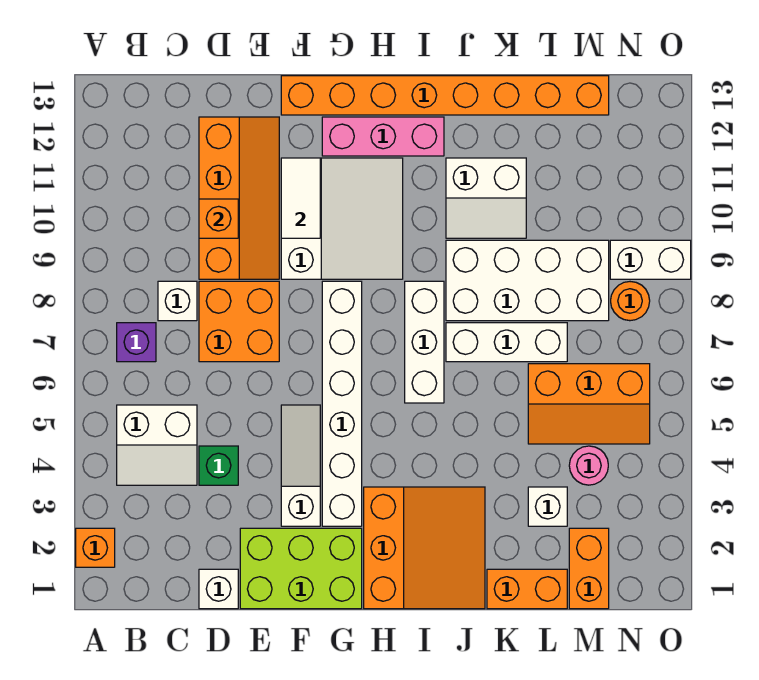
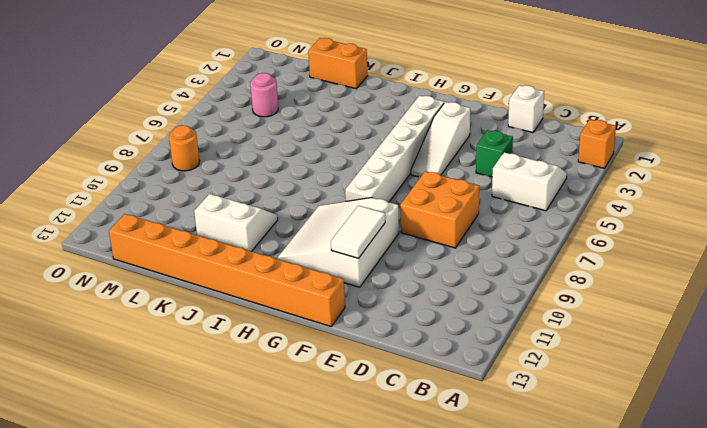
none -> purple brick B7 level 1
none -> white brick C8 level 1
none -> orange slope D9:E12 level 1 top D

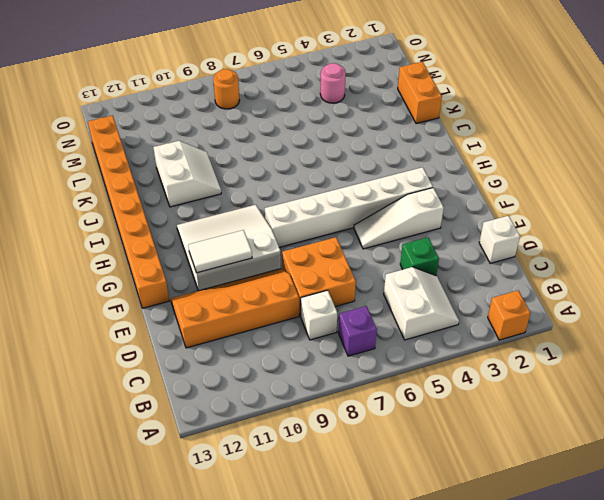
none -> lime brick E1:G2 level 1
none -> pink brick G12:I12 level 1
none -> orange slope H1:J3 level 1 top H

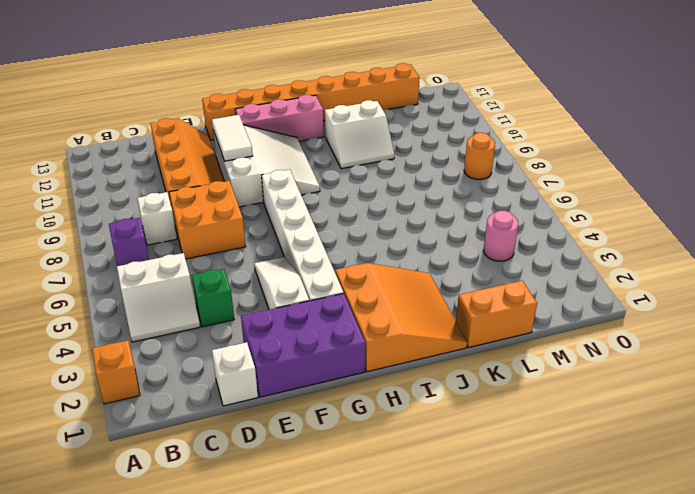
purple brick E1:G2 level 1 -> lime brick E1:G2 level 1
none -> white brick I6:I8 level 1
none -> white brick J7:L7 level 1
none -> white brick J8:M9 level 1

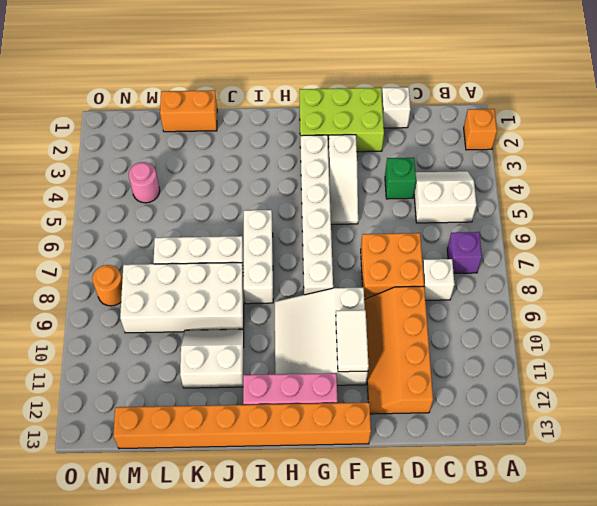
none -> orange slope H1:J3 level 1 top H
none -> white brick L3 level 1
none -> orange slope L5:N6 level 1 top 6

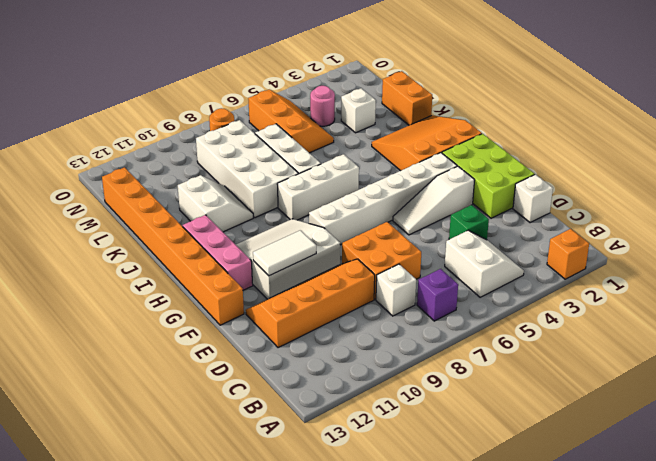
none -> orange brick M1:M2 level 1
none -> white brick N9:O9 level 1
none -> orange brick D10 level 2

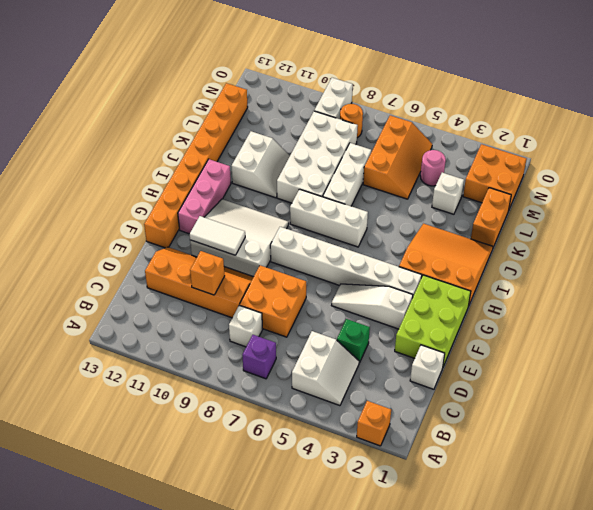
orange brick M1:N2 level 1 -> orange brick M1:M2 level 1

